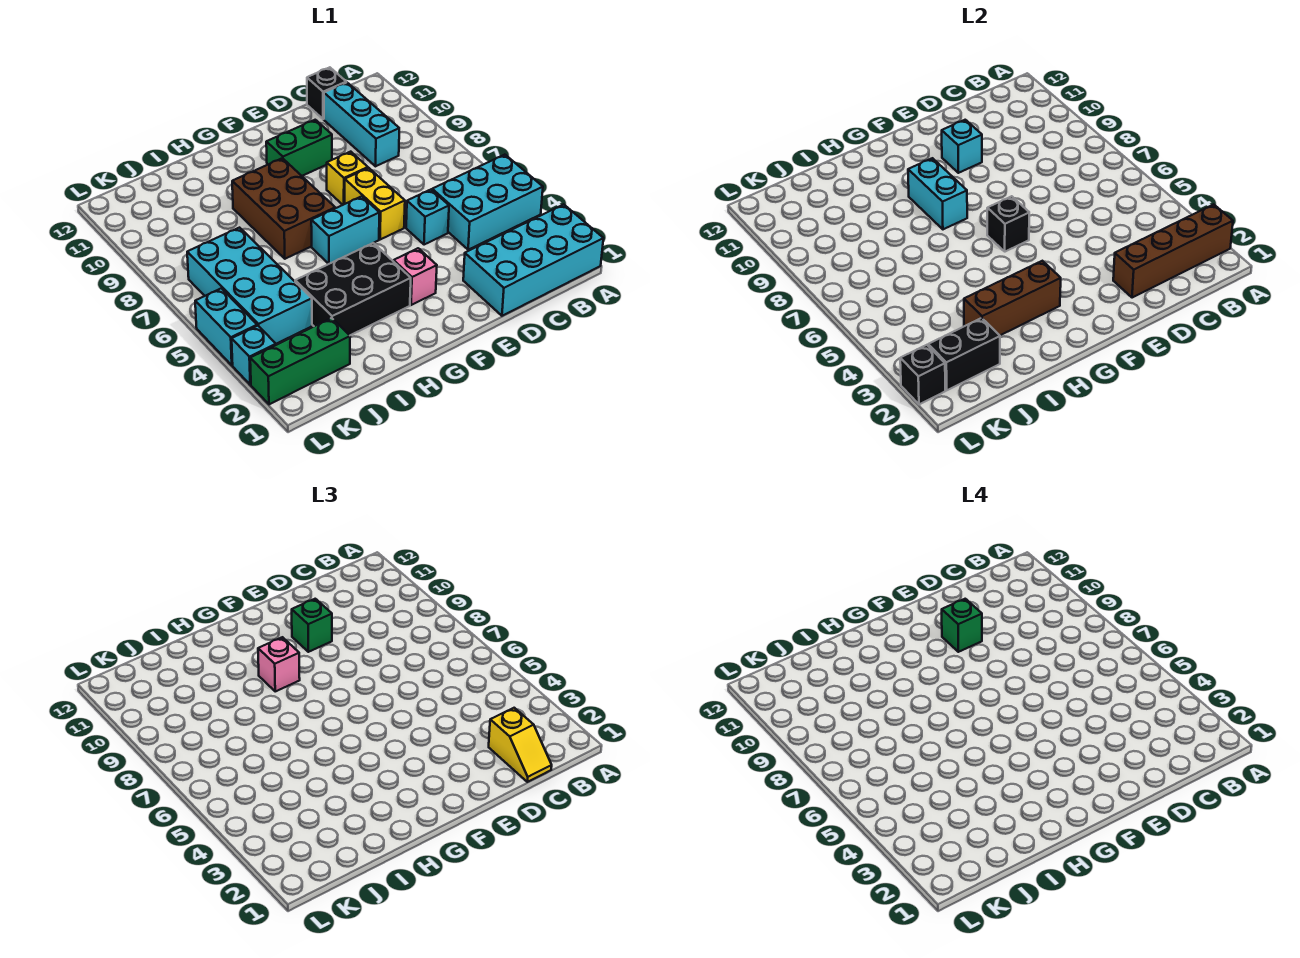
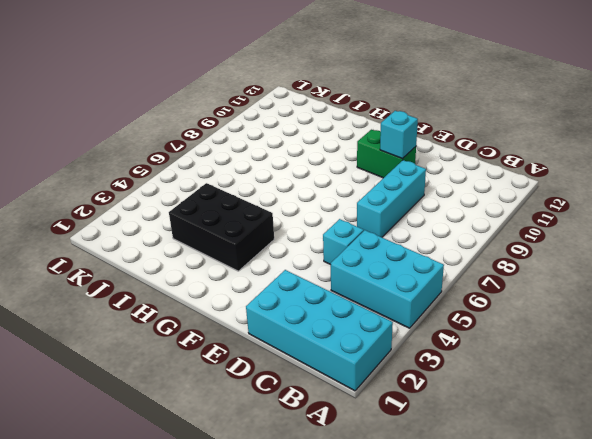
cyan brick D7:D9 level 1 -> cyan brick C9:C11 level 1
none -> black brick C12 level 1
none -> yellow brick E6:E7 level 1
none -> yellow brick E8 level 1

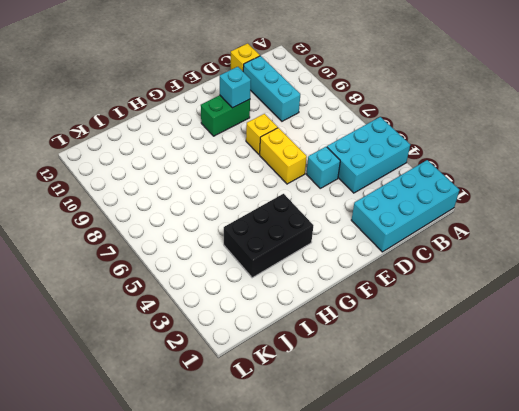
yellow brick C12 level 1 -> black brick C12 level 1
none -> pink brick F3 level 1
none -> cyan brick F6:G6 level 1
none -> brown brick G7:H9 level 1

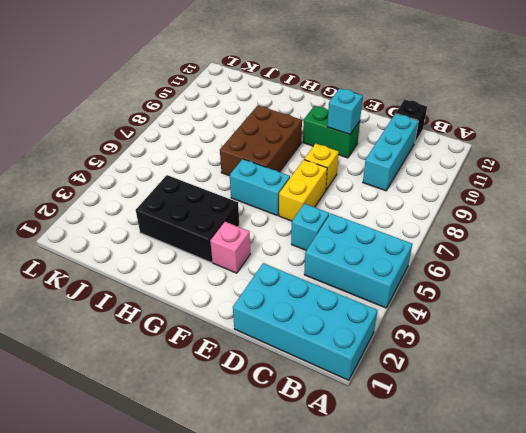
none -> green brick J2:L2 level 1
none -> cyan brick J4:K7 level 1
none -> cyan brick L3 level 1

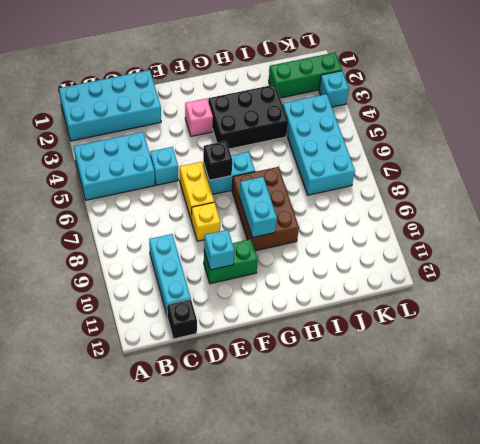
none -> cyan brick L4:L5 level 1
none -> brown brick A2:D2 level 2
none -> brown brick G3:I3 level 2

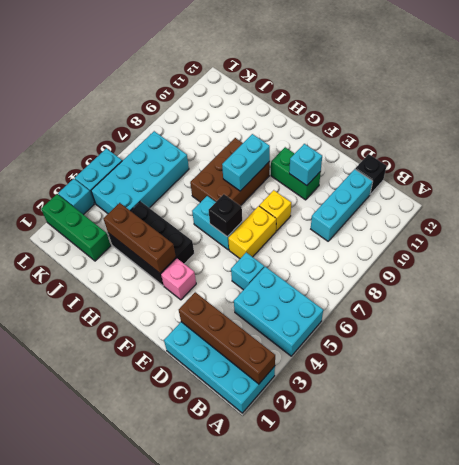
none -> black brick J2:K2 level 2
none -> black brick L2 level 2
none -> yellow slope C1:C2 level 3 top 2

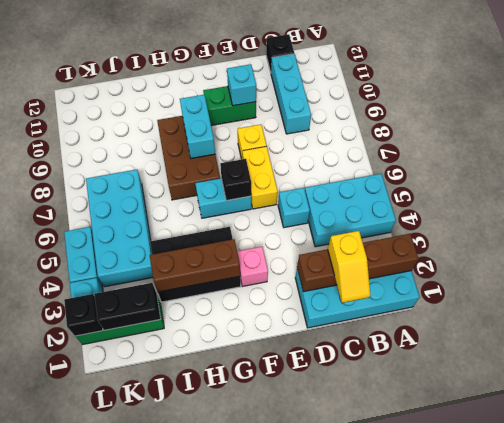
none -> green brick E10 level 3
none -> pink brick G9 level 3
none -> green brick E10 level 4

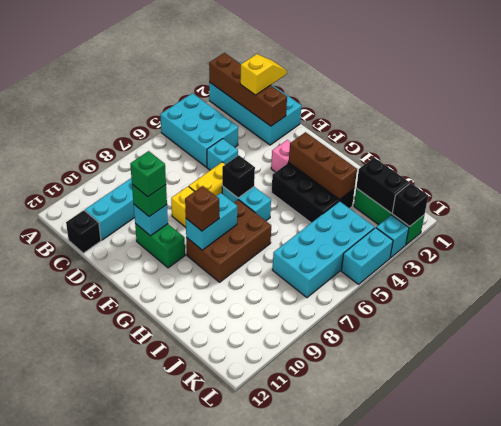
brown brick G9 level 3 -> pink brick G9 level 3

